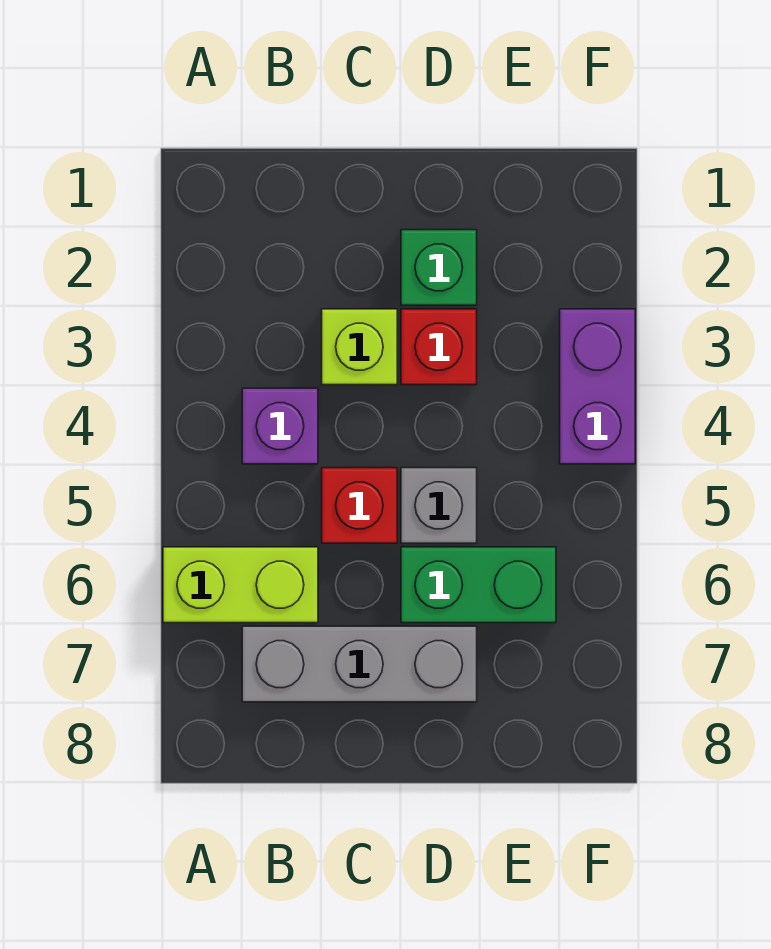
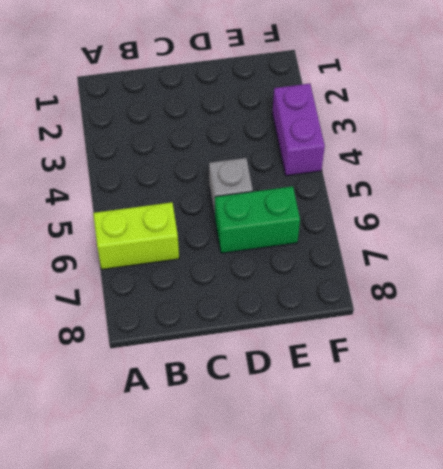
none -> purple brick B4 level 1
none -> grey brick B7:D7 level 1

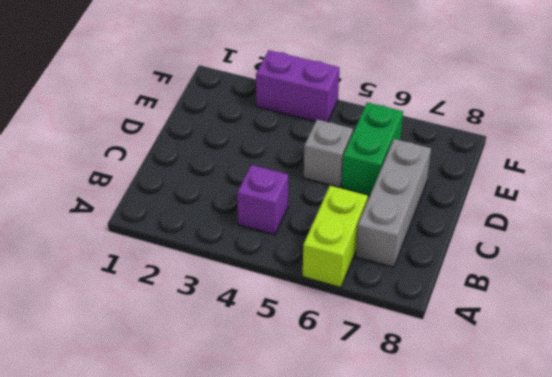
none -> lime brick C3 level 1
none -> red brick C5 level 1

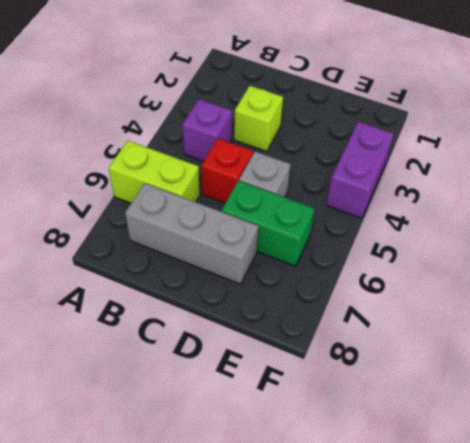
none -> green brick D2 level 1
none -> red brick D3 level 1

